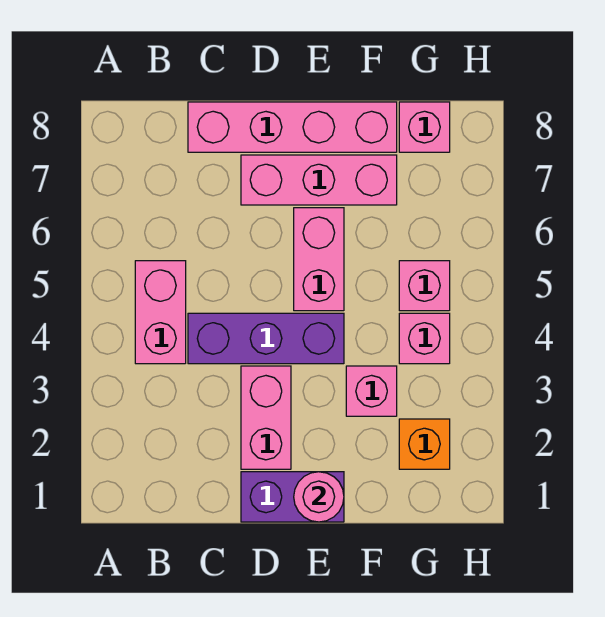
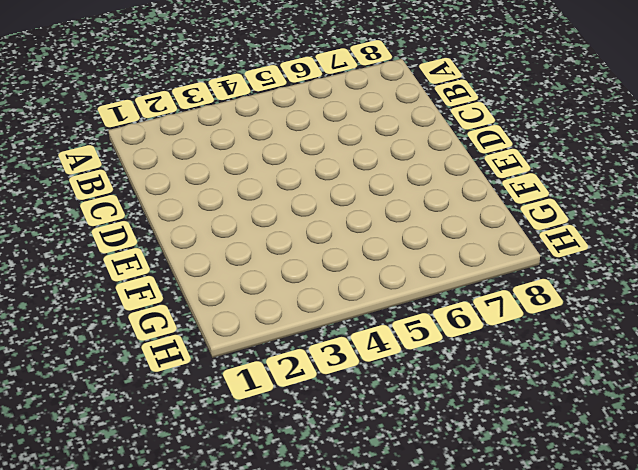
none -> pink brick B4:B5 level 1
none -> purple brick C4:E4 level 1
none -> pink brick C8:F8 level 1

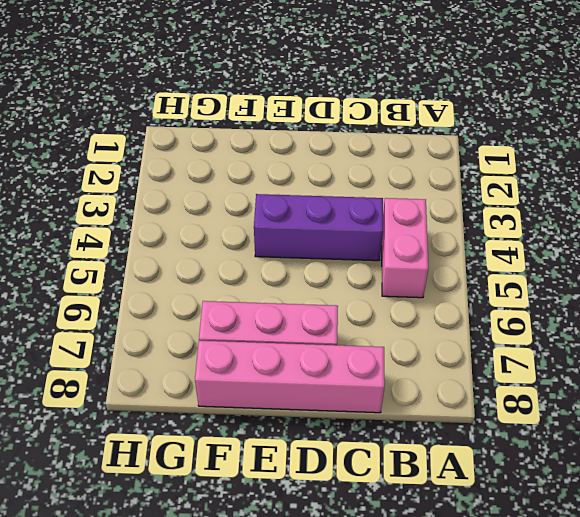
none -> purple brick D1:E1 level 1
none -> pink brick D2:D3 level 1
none -> pink brick E5:E6 level 1

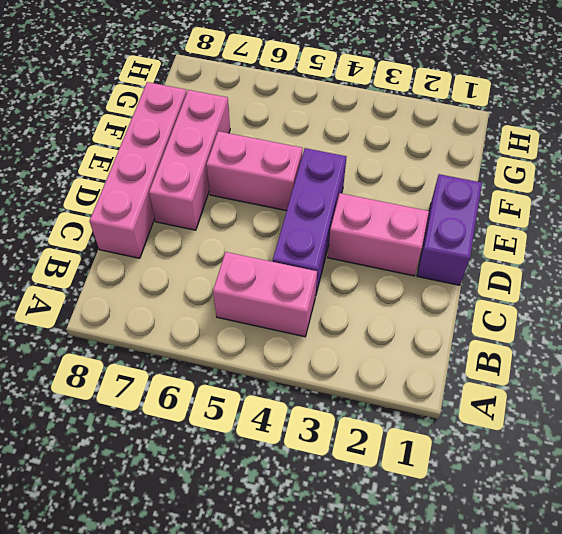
none -> pink brick F3 level 1
none -> orange brick G2 level 1
none -> pink brick G4 level 1

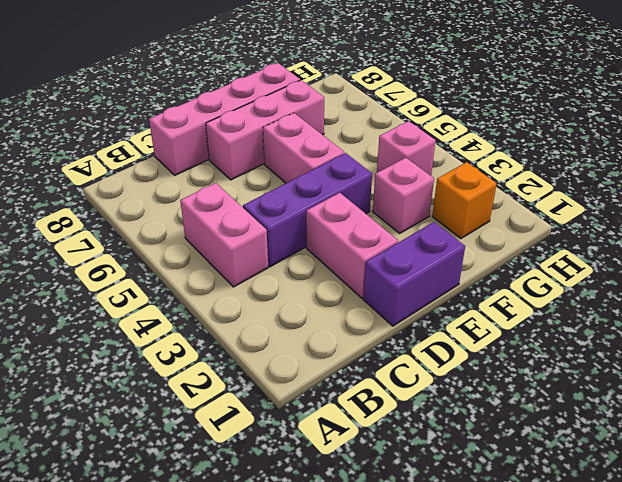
none -> pink brick G5 level 1
none -> pink brick G8 level 1
none -> pink round brick E1 level 2

